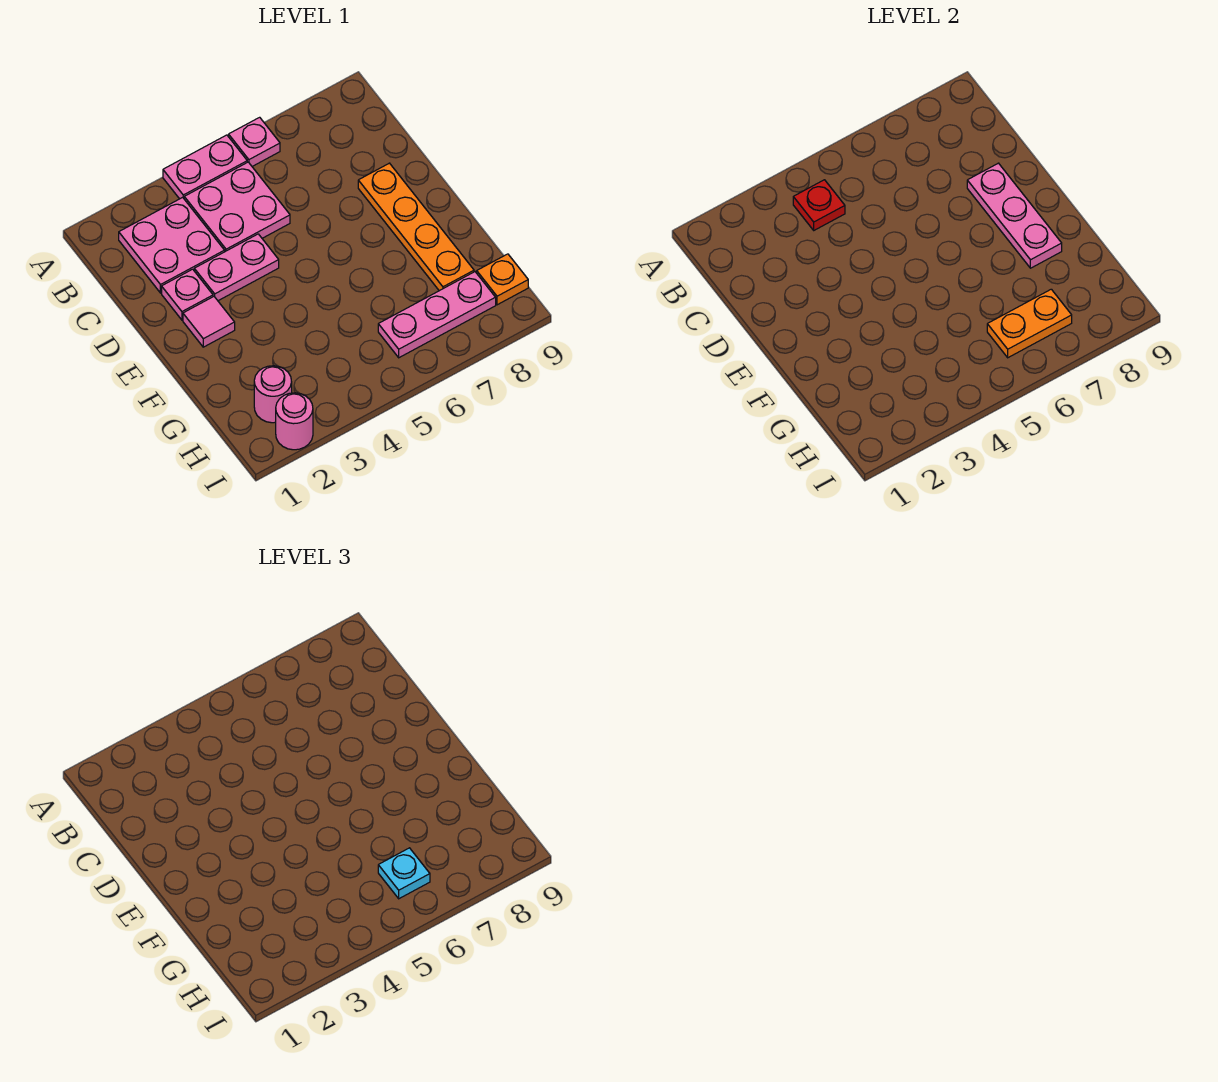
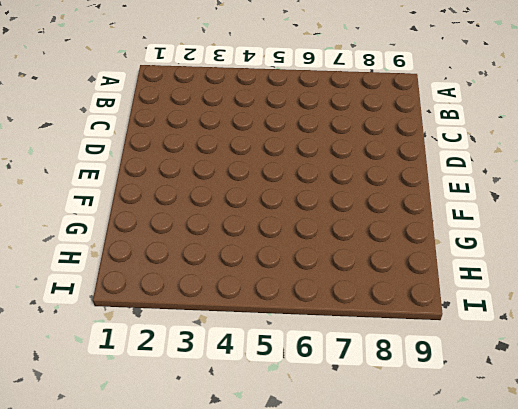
none -> pink plate A4:A5 level 1
none -> pink plate A6 level 1
none -> pink plate B2:C3 level 1

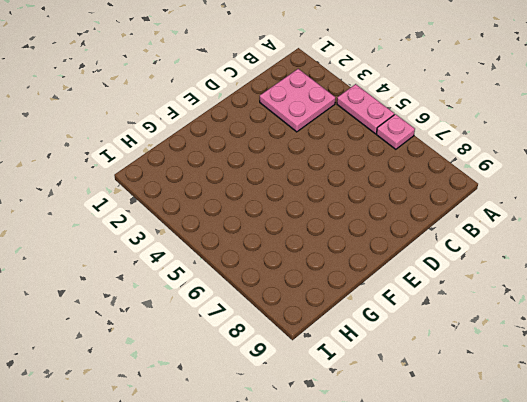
none -> pink plate B4:C5 level 1
none -> pink plate D2 level 1
none -> pink plate D3:D4 level 1

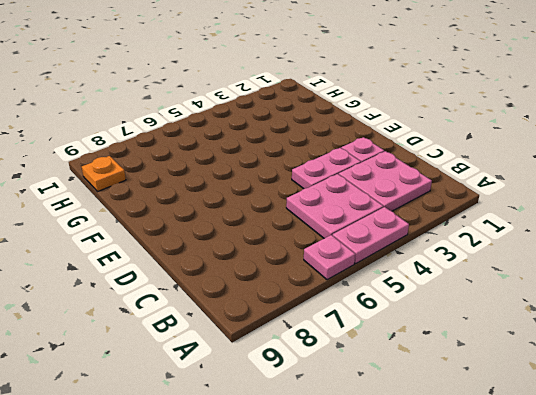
none -> orange plate D8:G8 level 1
none -> pink tile E2 level 1
none -> pink round brick H2 level 1

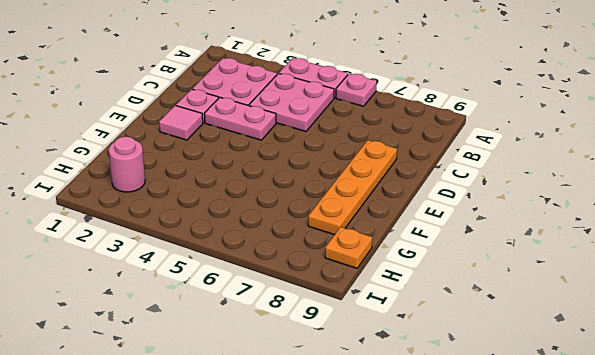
none -> pink plate H6:H8 level 1
none -> pink round brick I2 level 1
none -> red plate B4 level 2

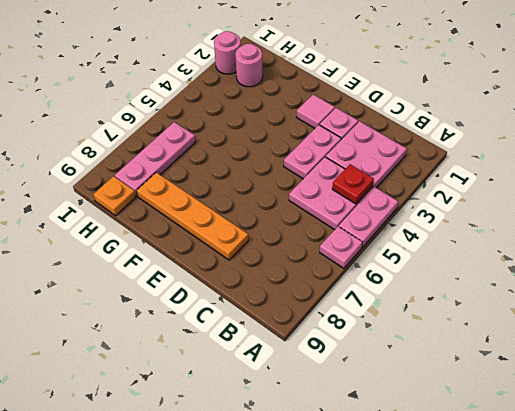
none -> pink plate D8:F8 level 2
none -> orange plate H6:H7 level 2
none -> cyan plate H6 level 3

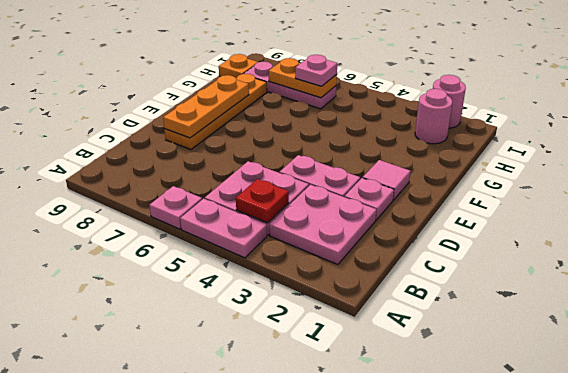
orange plate D8:F8 level 2 -> pink plate D8:F8 level 2
pink plate H6 level 3 -> cyan plate H6 level 3

